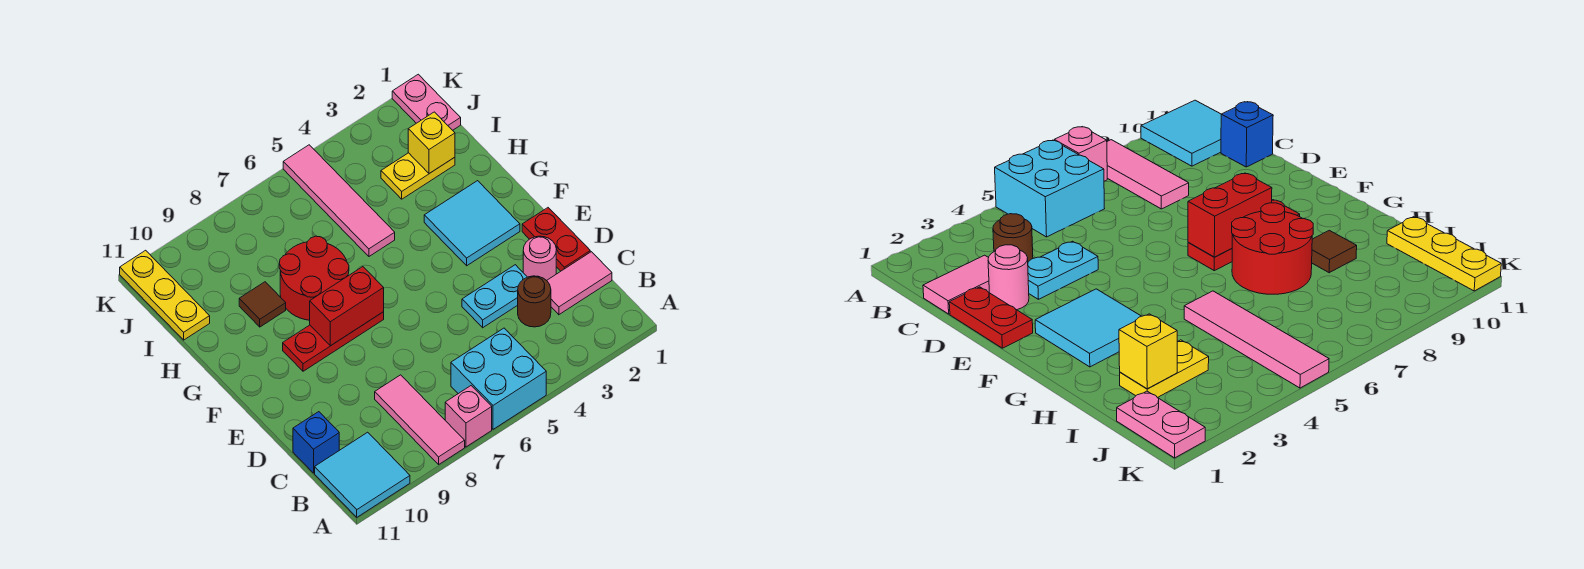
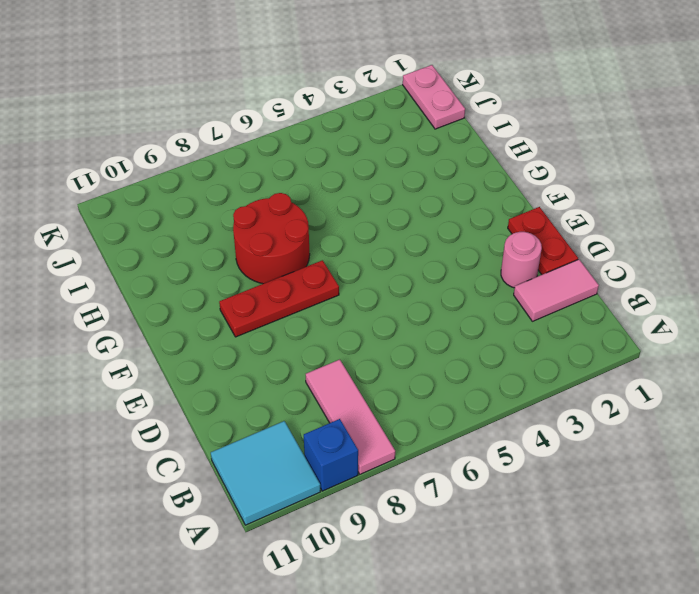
blue brick A9 level 1 -> blue brick C11 level 1
none -> cyan brick A5:B6 level 1
none -> pink brick A7 level 1
none -> brown round brick C3 level 1

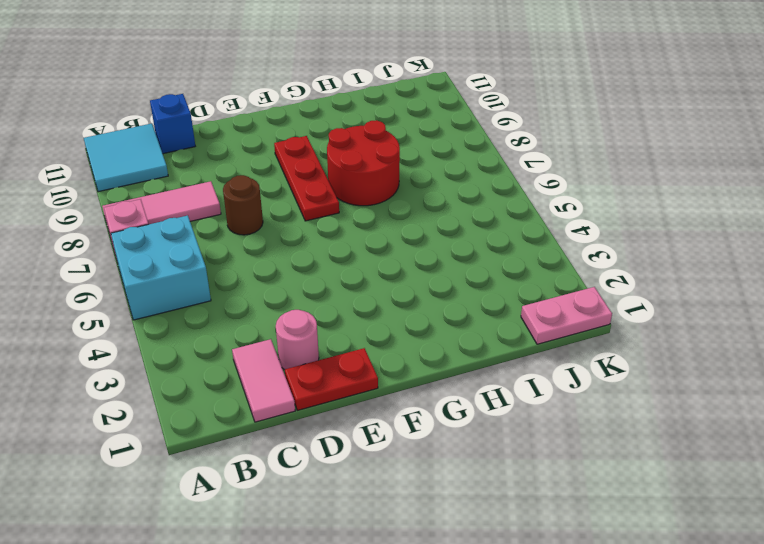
brown round brick D7 level 1 -> brown round brick C3 level 1
none -> cyan plate D3:D4 level 1
none -> cyan tile F2:G3 level 1
none -> pink tile H5:K5 level 1

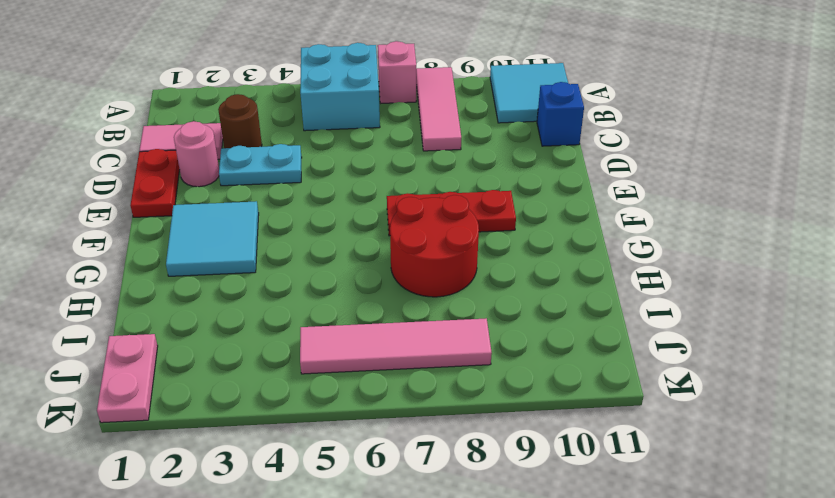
pink tile J5:J8 level 1 -> pink tile H5:K5 level 1
none -> brown tile H9 level 1
none -> yellow plate I2:I3 level 1
none -> yellow plate I11:K11 level 1

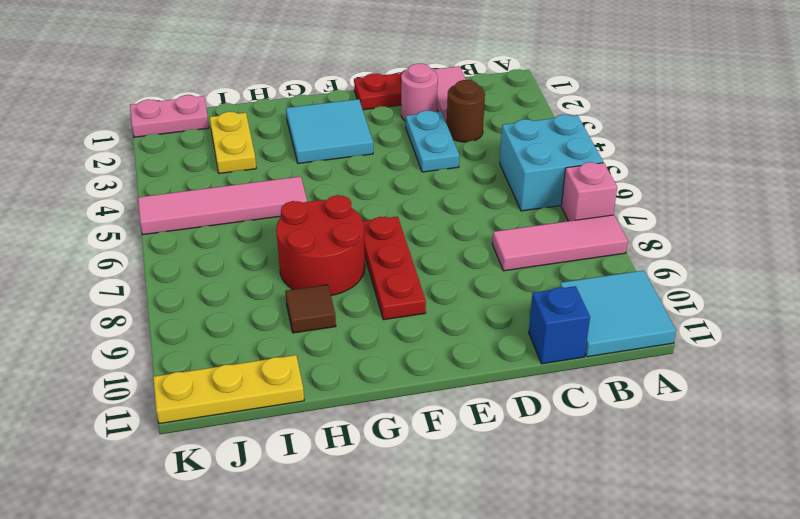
none -> red brick F7:F8 level 2
none -> yellow brick I2 level 2

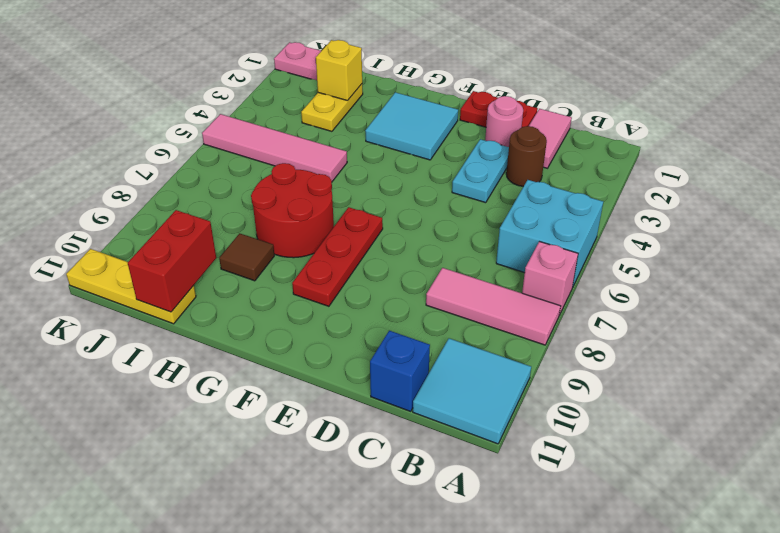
red brick I10:I11 level 2 -> red brick F7:F8 level 2

